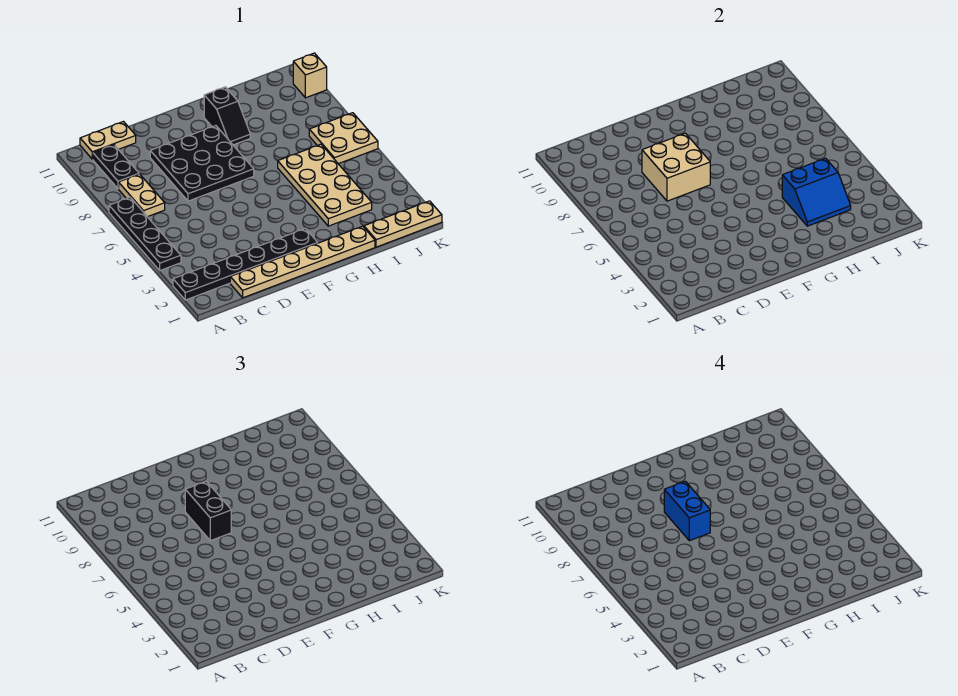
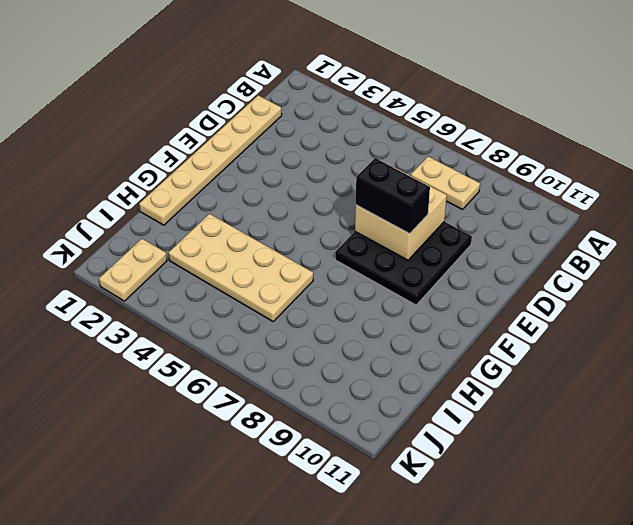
tan plate J2:K2 level 1 -> tan plate B11:C11 level 1
none -> black plate A2:F2 level 1
none -> black plate A4:A7 level 1
none -> black plate B9:B10 level 1

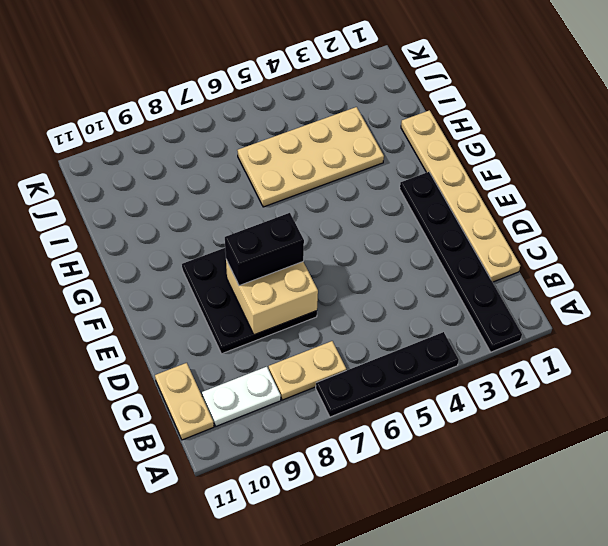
white plate B9:B10 level 1 -> black plate B9:B10 level 1
none -> black slope G9:G10 level 1 top 10
none -> tan plate I1:K1 level 1
none -> tan plate J6:K7 level 1

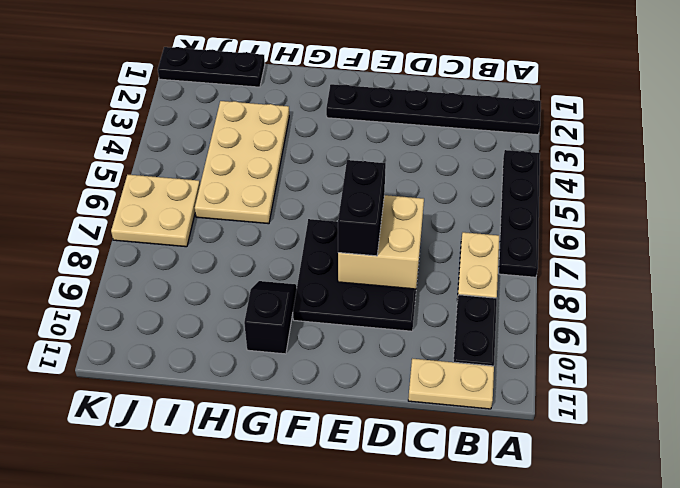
black plate I1:K1 level 1 -> tan plate I1:K1 level 1
none -> tan plate C1:H1 level 1
none -> tan brick K10 level 1
none -> blue slope H3:I4 level 2 top 4

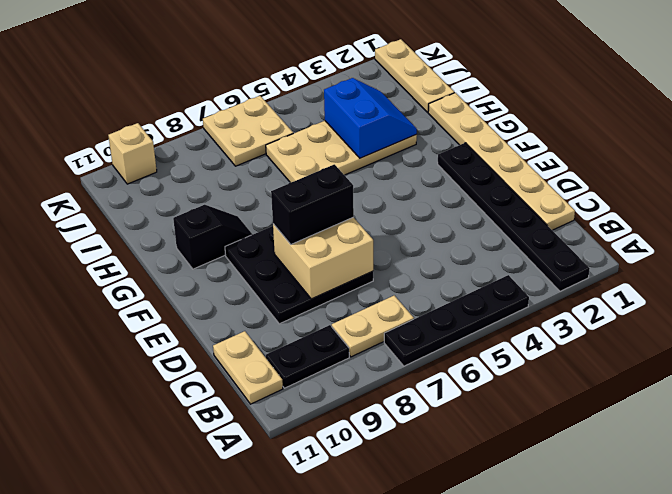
none -> blue brick E7:E8 level 4

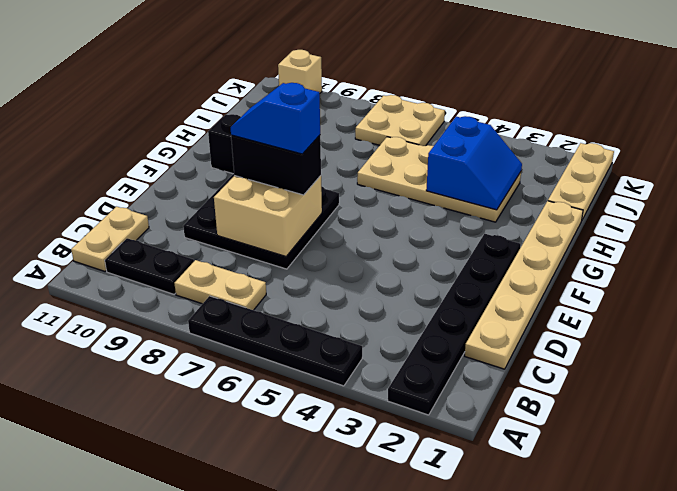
blue slope E7:E8 level 4 top 7 -> blue brick E7:E8 level 4

